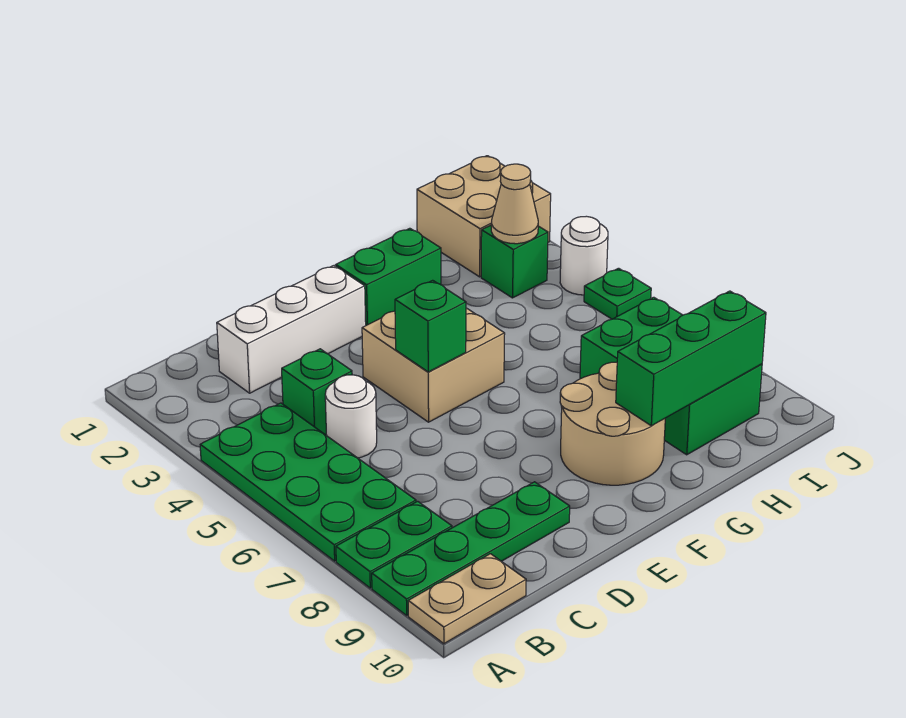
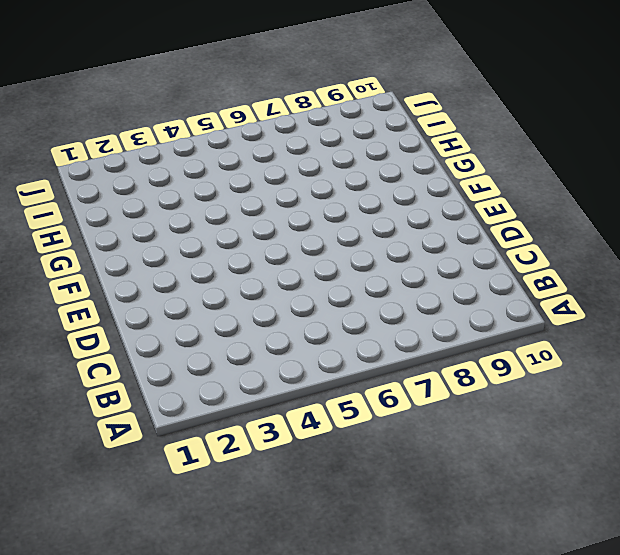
none -> green plate A4:B7 level 1
none -> green plate A8:B8 level 1
none -> green plate A9:D9 level 1

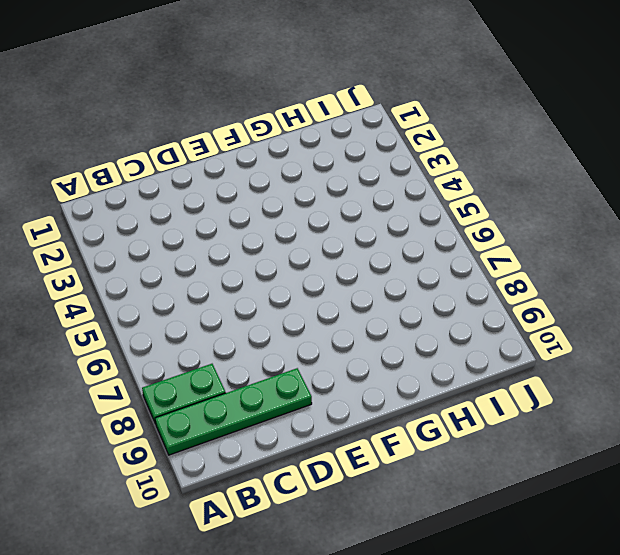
none -> green plate A4:B7 level 1
none -> tan plate A10:B10 level 1
none -> white brick C2:E2 level 1

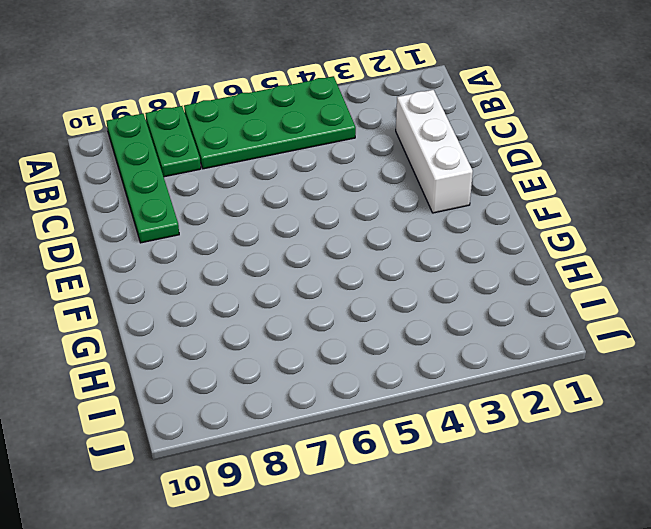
none -> tan plate A10:B10 level 1
none -> green brick C4 level 1
none -> white round brick C5 level 1

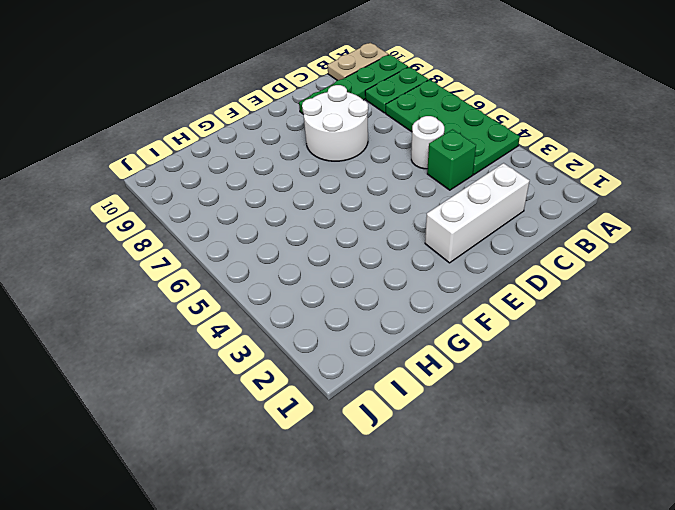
white round brick D7:E8 level 1 -> none
none -> tan brick E4:F5 level 1
none -> green brick F2:G2 level 1
none -> tan round brick F8:G9 level 1

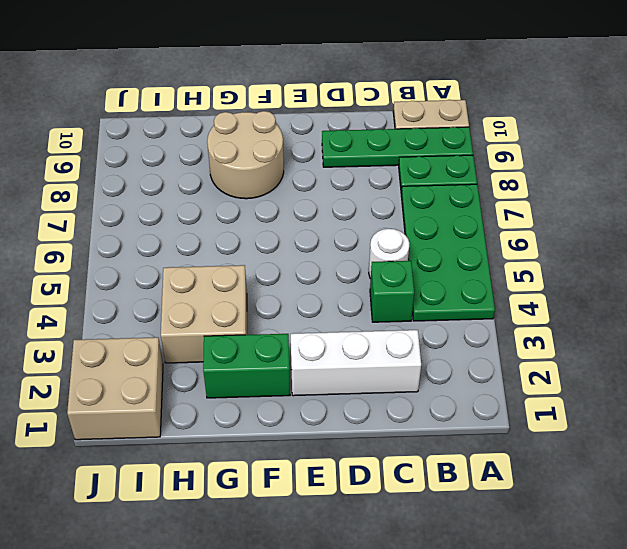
tan brick G3:H4 level 1 -> tan brick E4:F5 level 1
none -> green brick H7:I9 level 1
none -> green brick I3 level 1
none -> white round brick J4 level 1

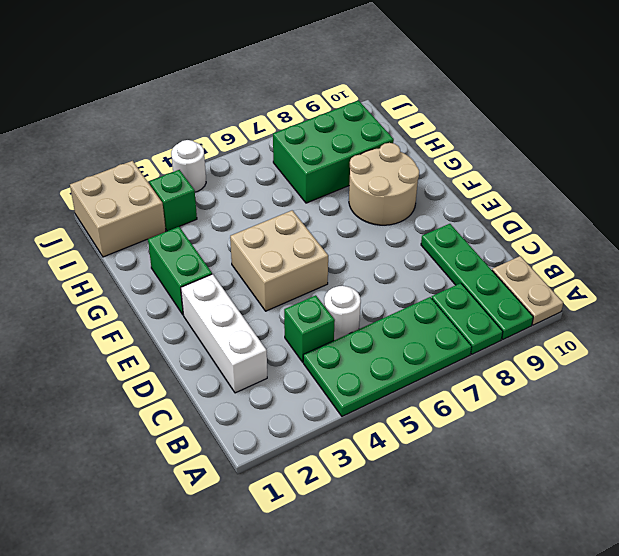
none -> green plate J5 level 1
none -> green brick E5 level 2
none -> green brick G9:I9 level 2

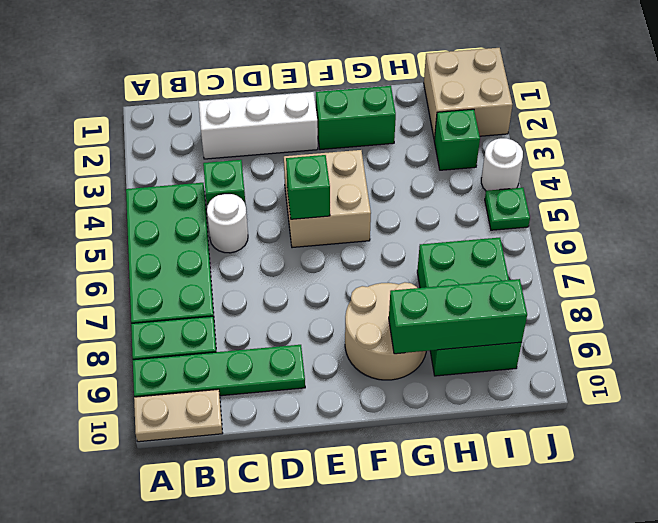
none -> tan cone I3 level 2

